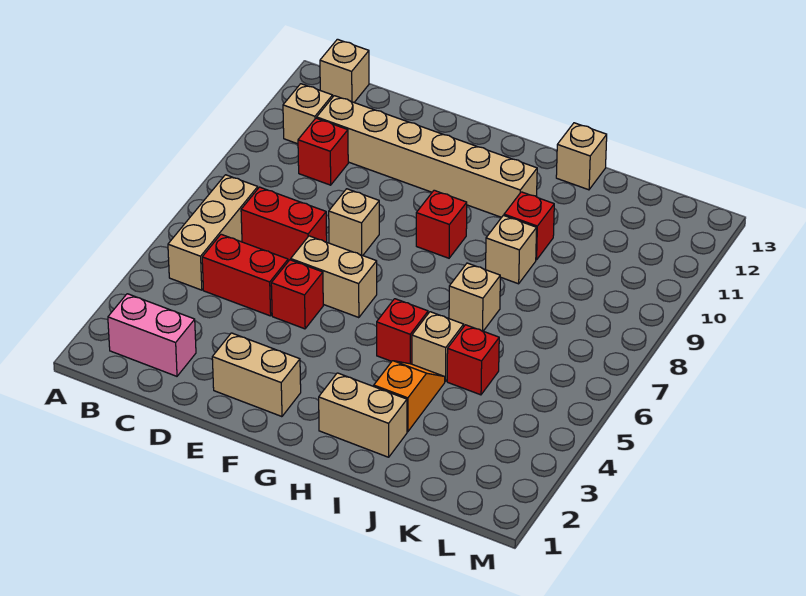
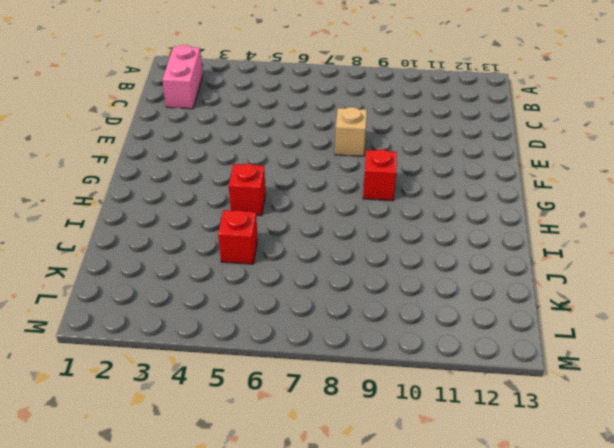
none -> tan brick B5:B7 level 1
none -> tan brick B11 level 1
none -> tan brick B13 level 1

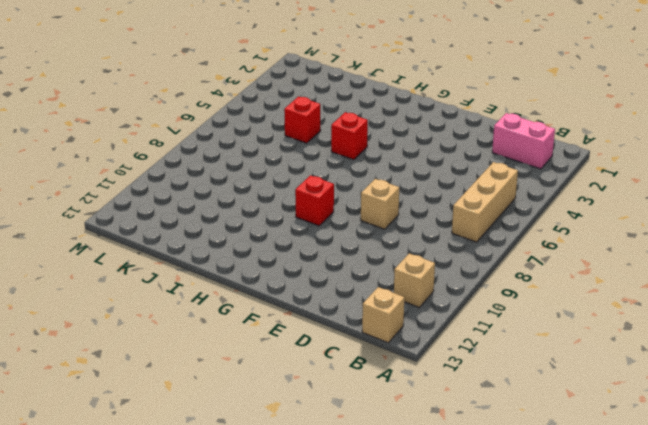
none -> red brick C5:D5 level 1
none -> red brick C7:D7 level 1
none -> red brick C10 level 1

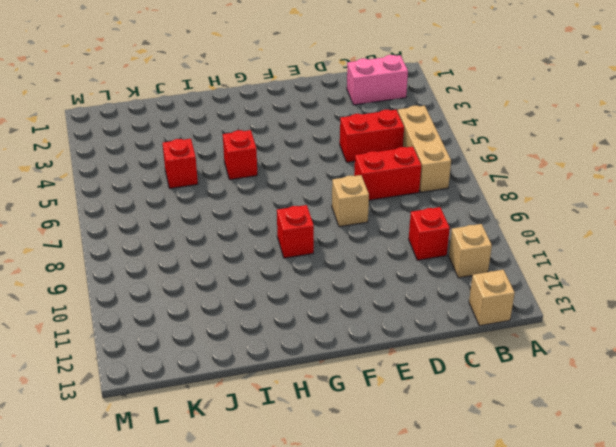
none -> tan brick C11:H11 level 1
none -> tan brick E2:F2 level 1
none -> red brick E5 level 1

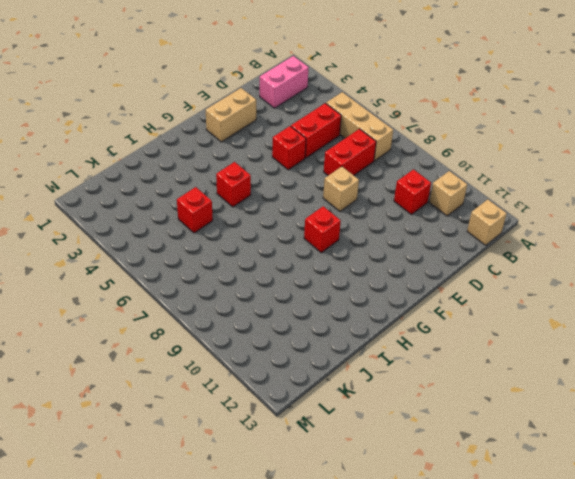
none -> tan brick C11:H11 level 1
none -> tan brick E6:F6 level 1
none -> tan brick H2:I2 level 1

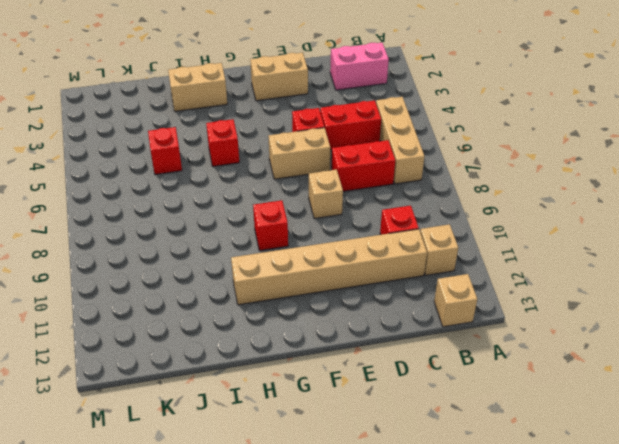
none -> orange slope I3:I4 level 1 top 3
none -> tan brick I5 level 1
none -> tan brick I7 level 1

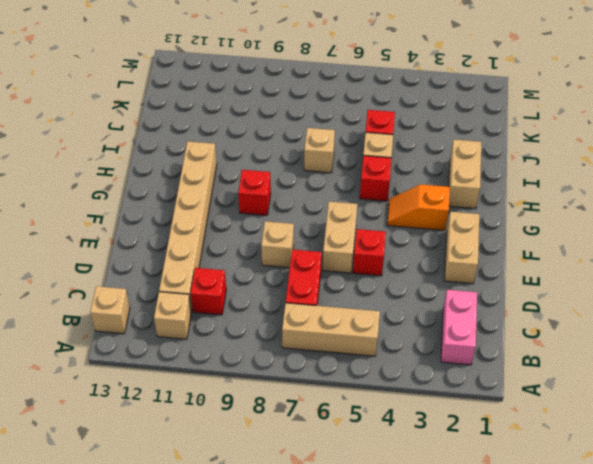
orange slope G3:G4 level 1 top 3 -> orange slope I3:I4 level 1 top 3
none -> red brick C5:D5 level 1
none -> tan brick I9 level 1
none -> red brick I10 level 1

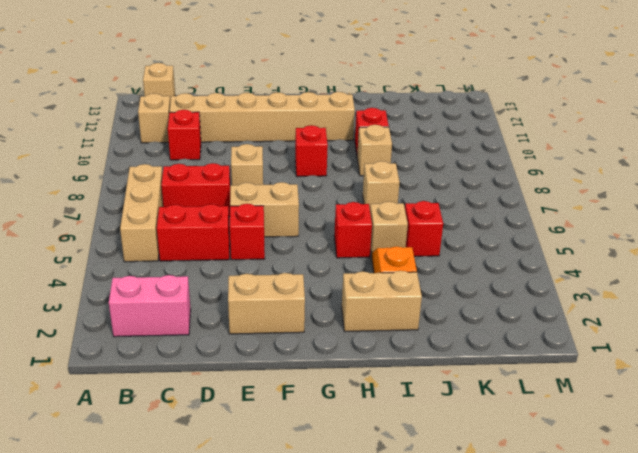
none -> tan brick I13 level 1

